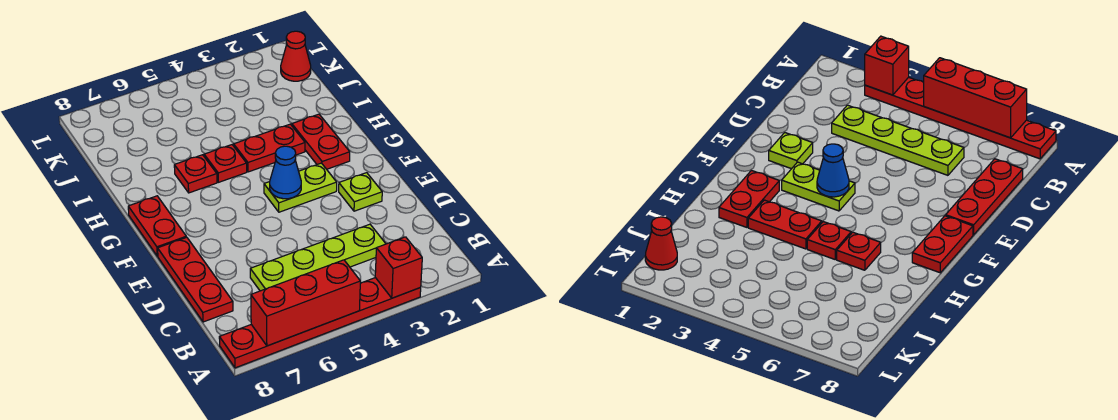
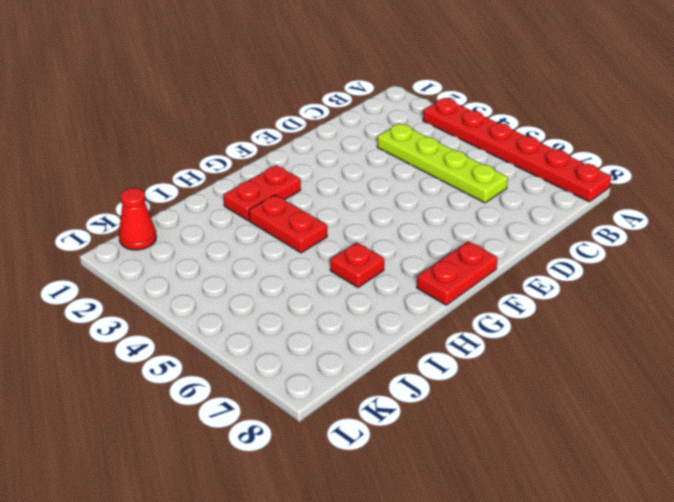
none -> red plate C8:E8 level 1
none -> lime plate E2 level 1
none -> lime plate F3:F4 level 1

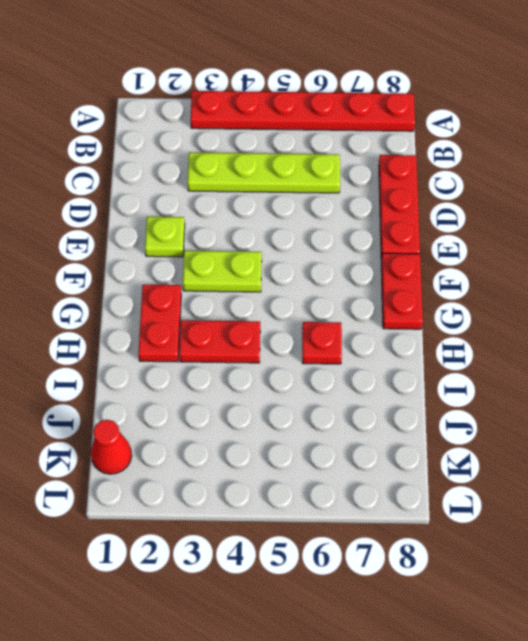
none -> red plate H5 level 1
none -> red brick A3 level 2
none -> red brick A5:A7 level 2

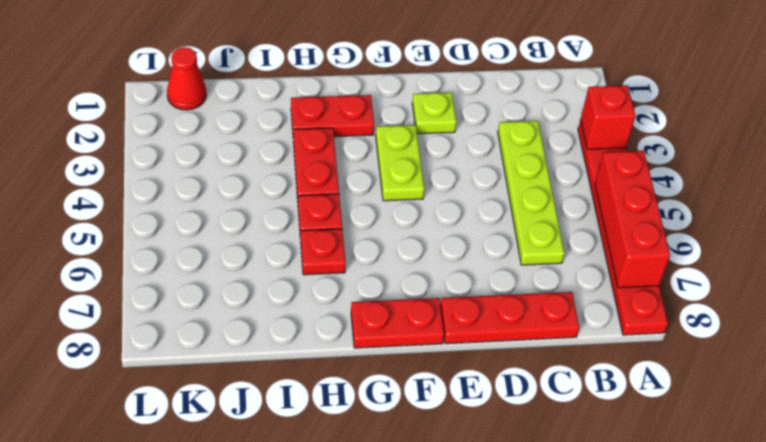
none -> blue cone F4 level 2

